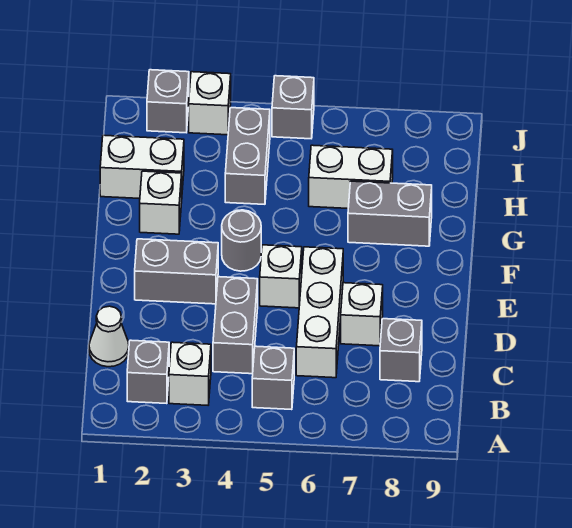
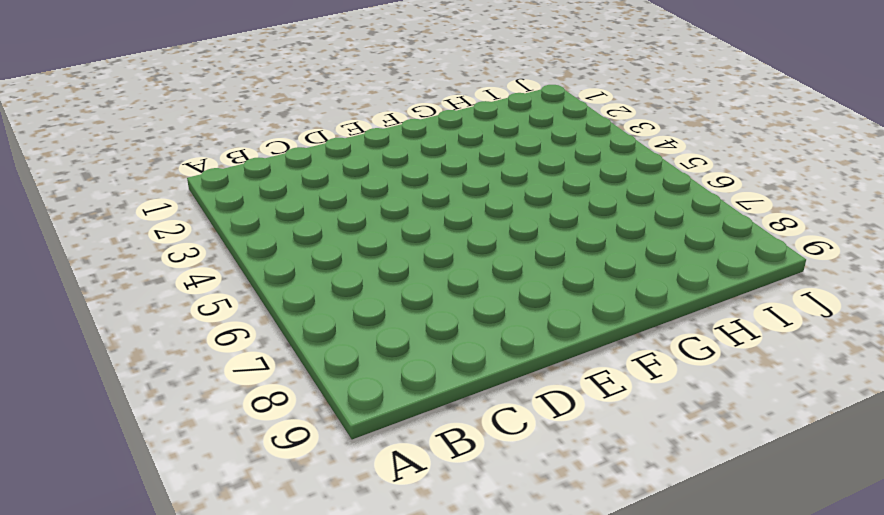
none -> grey brick B2 level 1
none -> white brick B3 level 1
none -> grey brick B5 level 1

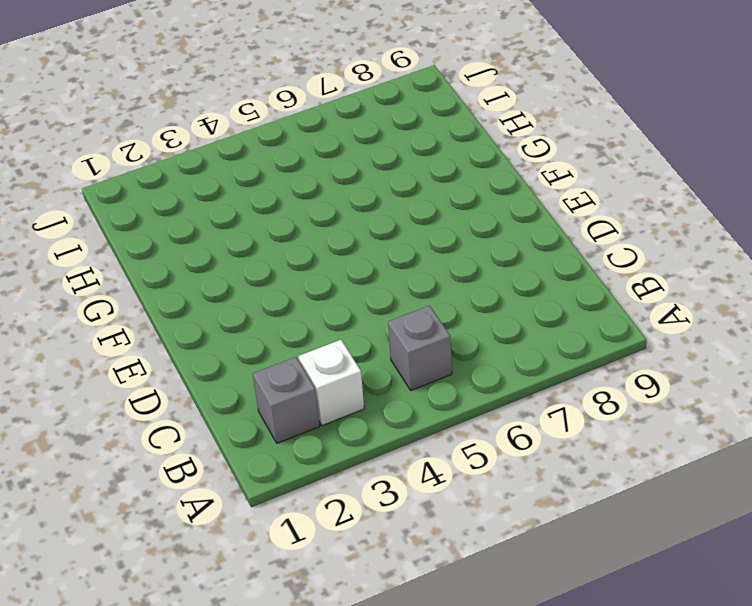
none -> white cone C1 level 1
none -> grey brick C4:D4 level 1
none -> white brick C6:E6 level 1

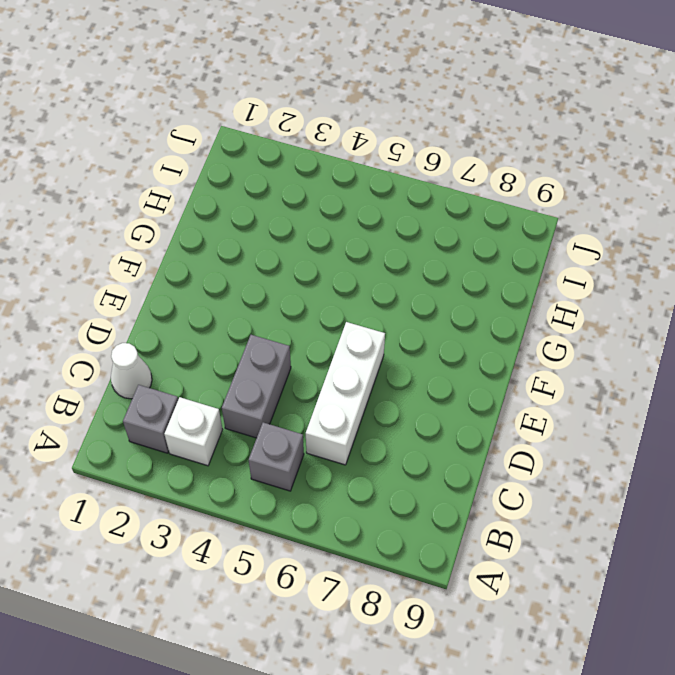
none -> grey brick C8 level 1
none -> white brick D7 level 1
none -> grey brick E2:E3 level 1

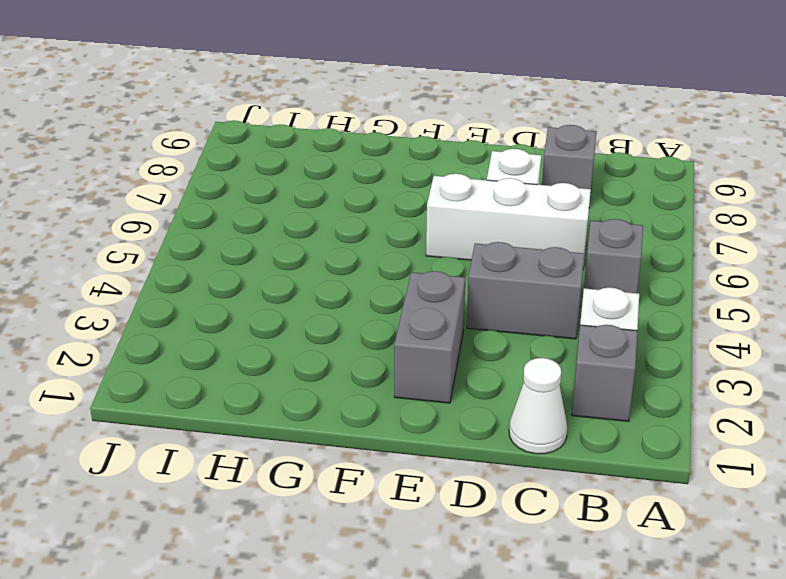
none -> white brick E5 level 1
none -> grey round brick F4 level 1
none -> white brick G2 level 1

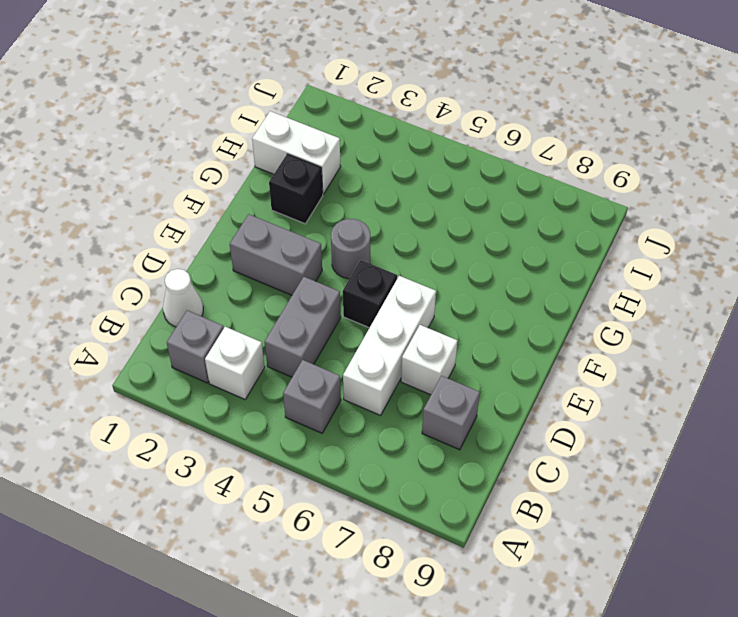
black brick E5 level 1 -> white brick E5 level 1
black brick G2 level 1 -> white brick G2 level 1
none -> grey brick G7:G8 level 1
none -> grey brick H4:I4 level 1
none -> white brick H6:H7 level 1

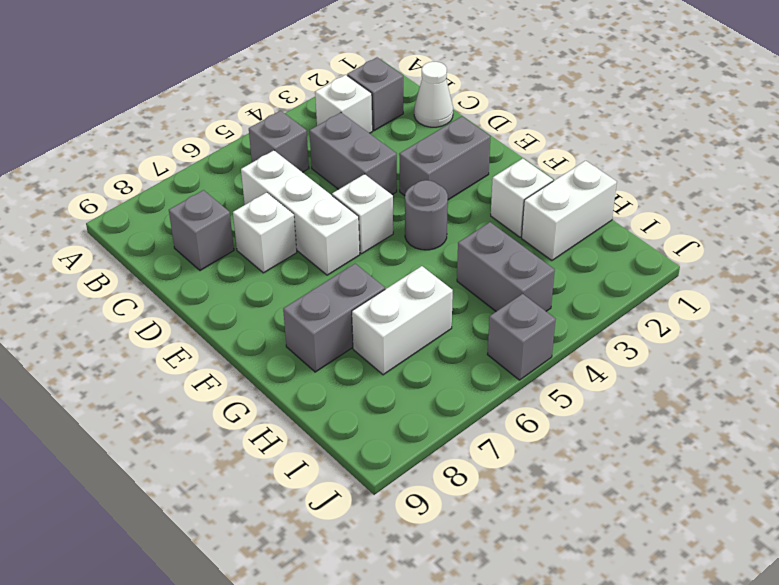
none -> grey brick J2 level 1
none -> white brick J3 level 1

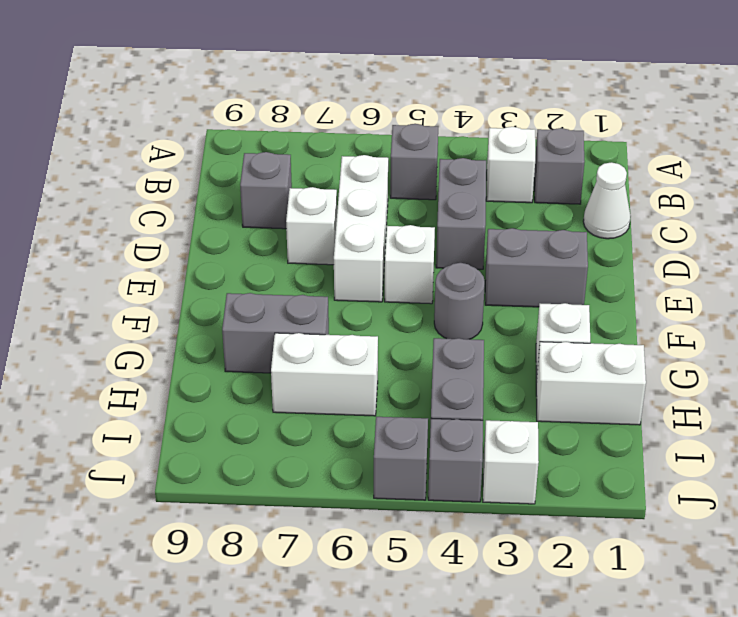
grey brick J4 level 1 -> grey brick J2 level 1

